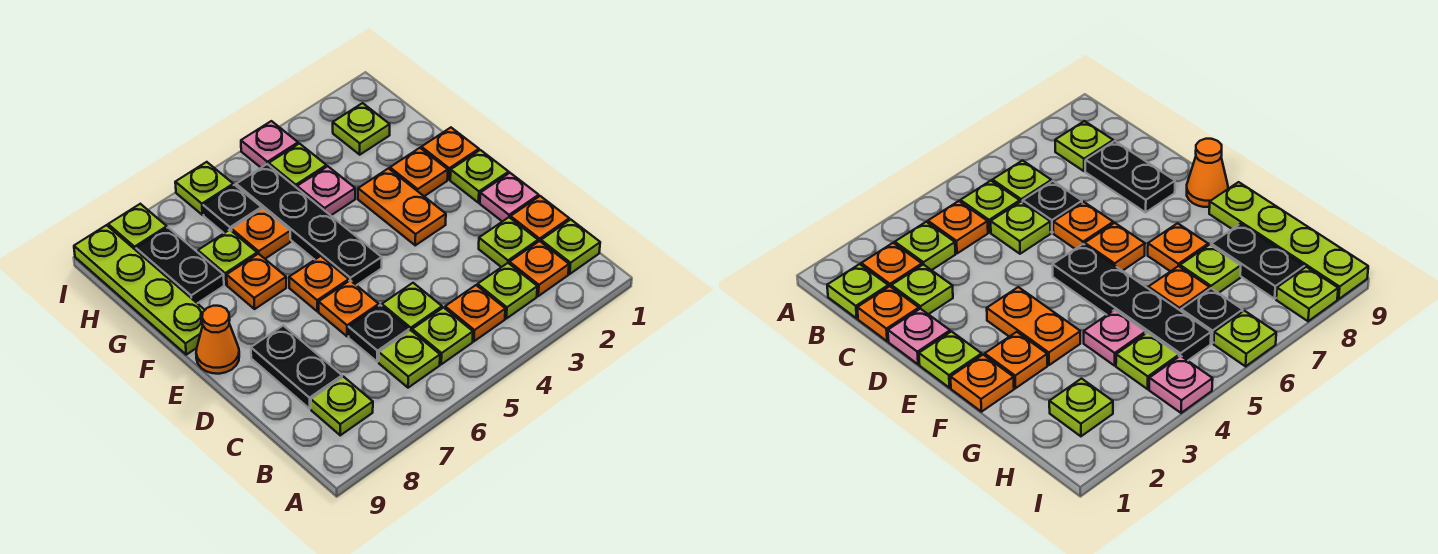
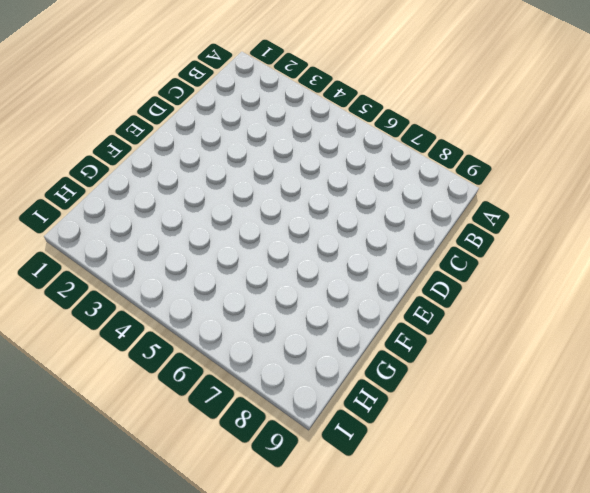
none -> lime plate B1 level 1
none -> orange plate B2 level 1
none -> lime plate B3 level 1
none -> orange plate B4 level 1

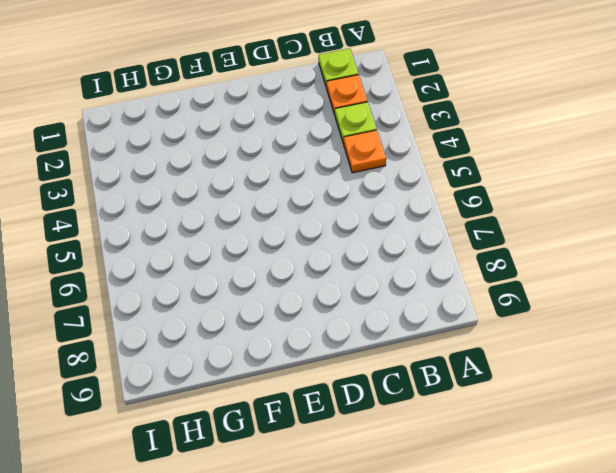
none -> lime plate B5 level 1
none -> lime plate B6 level 1
none -> lime plate B8 level 1
none -> orange plate C1 level 1

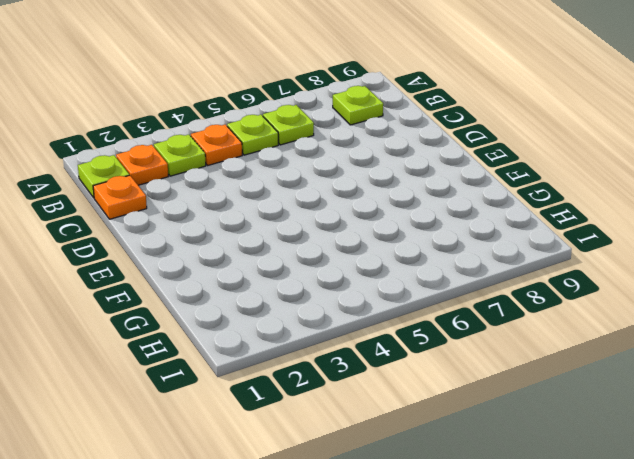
none -> lime plate C2 level 1
none -> lime plate C5 level 1
none -> black plate C6 level 1
none -> black plate C8:D8 level 1

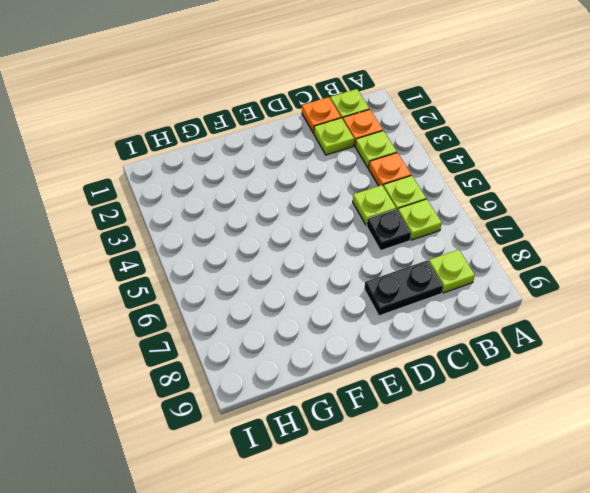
none -> pink plate D1 level 1
none -> orange plate D6 level 1
none -> lime plate E1 level 1
none -> orange plate E3:F3 level 1

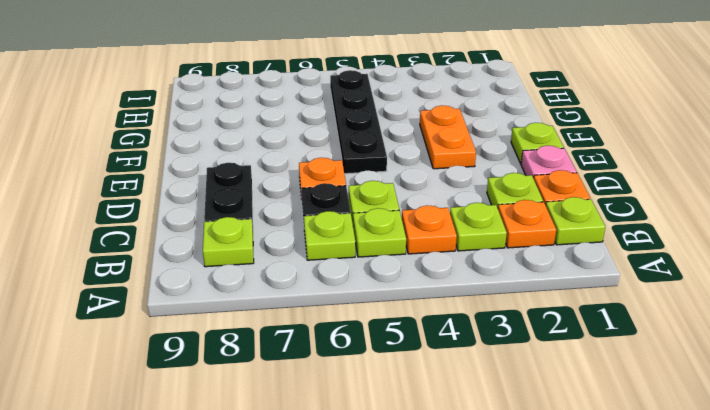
none -> orange plate E6 level 1
none -> orange cone E9 level 1
none -> orange plate F1 level 1
none -> orange plate F2 level 1

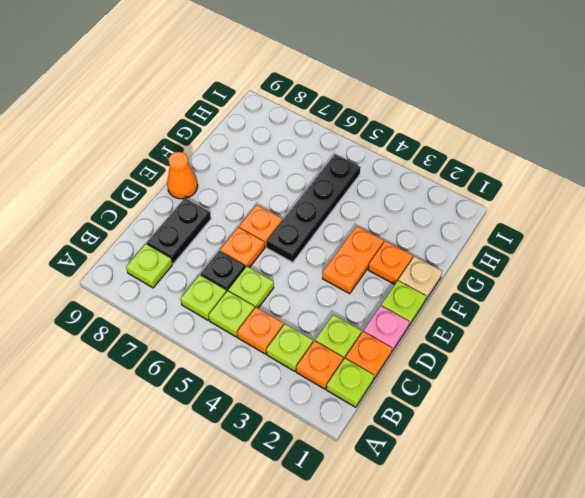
tan plate F1 level 1 -> orange plate F1 level 1
none -> orange plate F7 level 1
none -> lime plate F9:I9 level 1
none -> pink plate G4 level 1
none -> orange plate G6 level 1

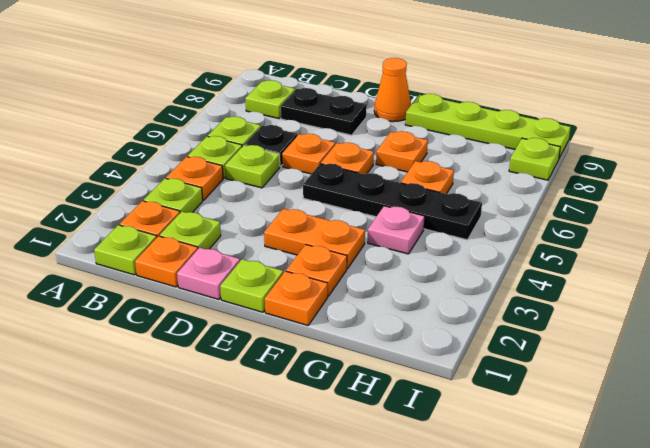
none -> lime plate G7 level 1
none -> black plate G8:H8 level 1
none -> lime plate H2 level 1
none -> lime plate H4 level 1

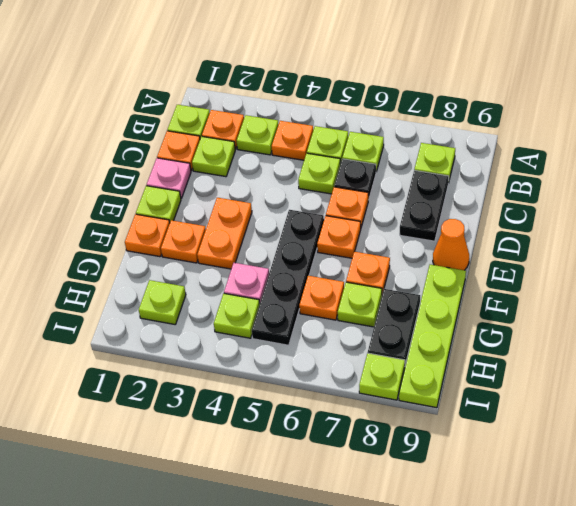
none -> black plate H6 level 1
none -> pink plate I4 level 1
none -> lime plate I6 level 1

